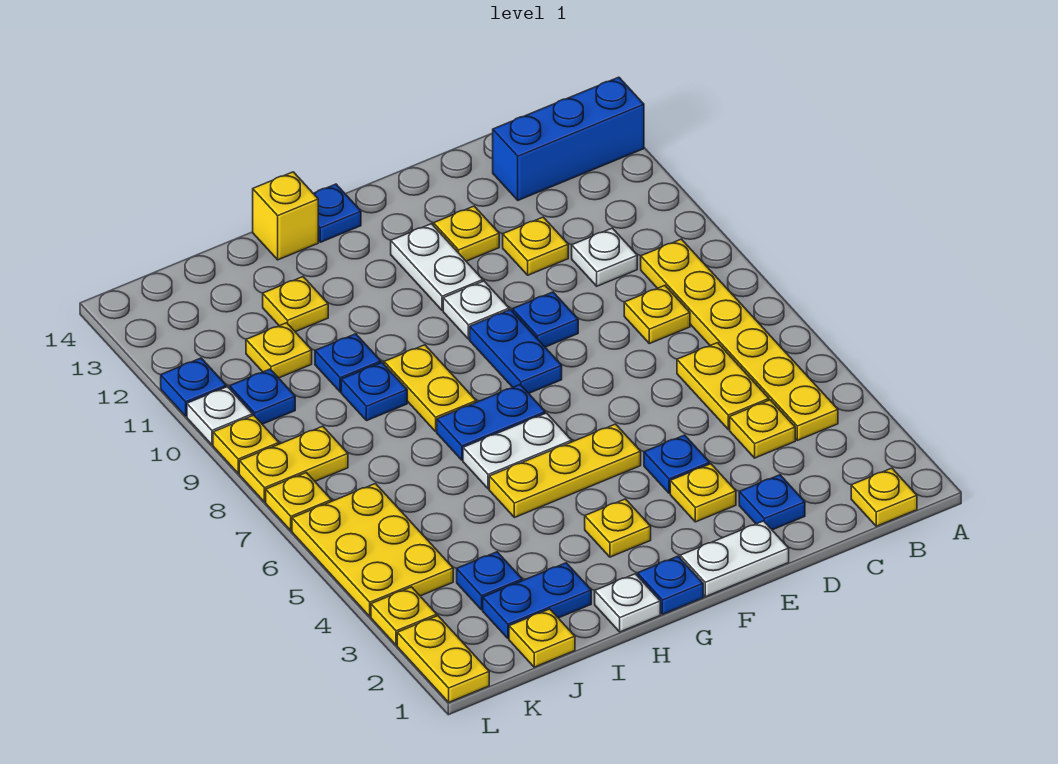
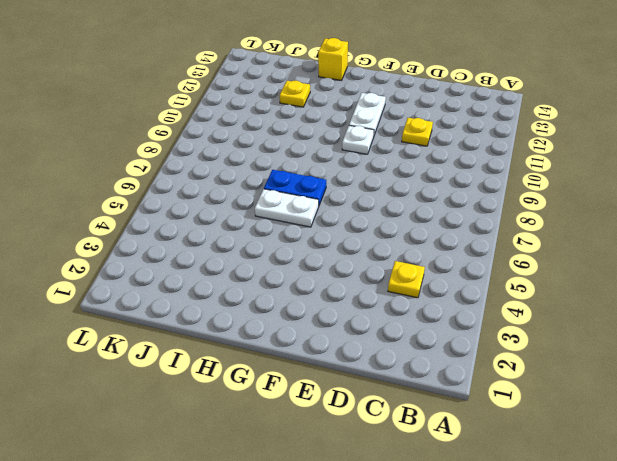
none -> blue brick A13:C13 level 1
none -> yellow plate B1 level 1
none -> yellow plate B4:B9 level 1
none -> yellow plate C5:C6 level 1

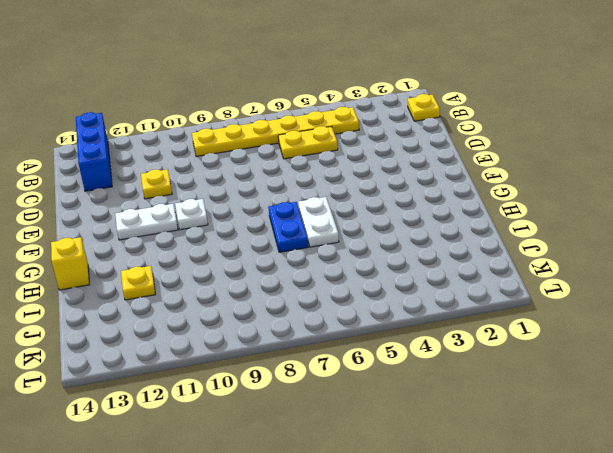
none -> yellow plate C4 level 1
none -> yellow plate C8 level 1
none -> white plate C10 level 1
none -> blue plate D2 level 1

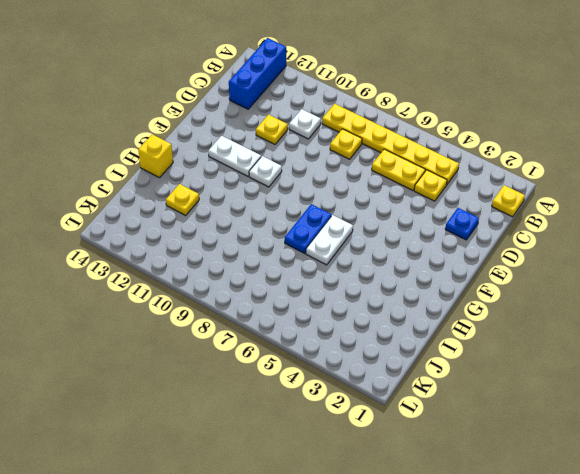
none -> white plate E1:F1 level 1
none -> yellow plate E3 level 1
none -> blue plate E4 level 1
none -> blue plate E9 level 1

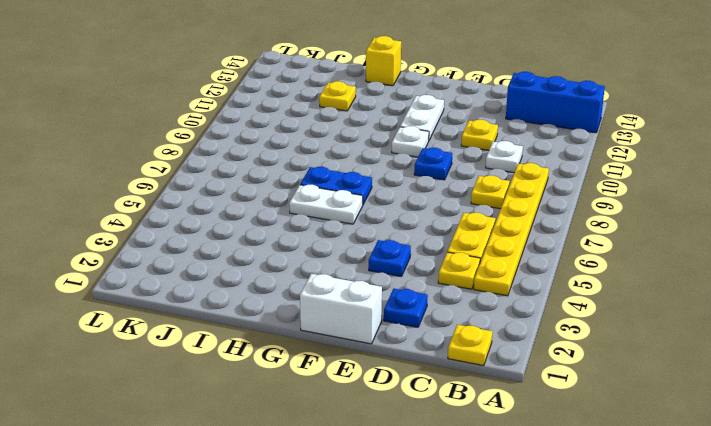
white brick E1:F1 level 1 -> white plate E1:F1 level 1
none -> yellow plate E3 level 1
none -> yellow plate E12 level 1
none -> yellow plate F5:H5 level 1
none -> blue plate F8:F9 level 1

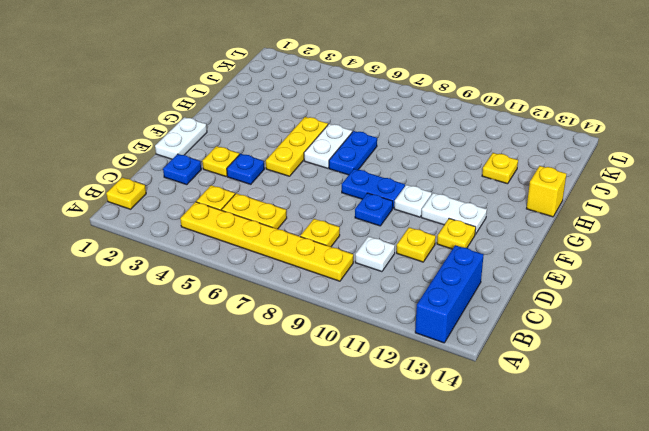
none -> blue plate G1 level 1
none -> yellow plate G3 level 1
none -> blue plate G14 level 1
none -> white plate H1 level 1

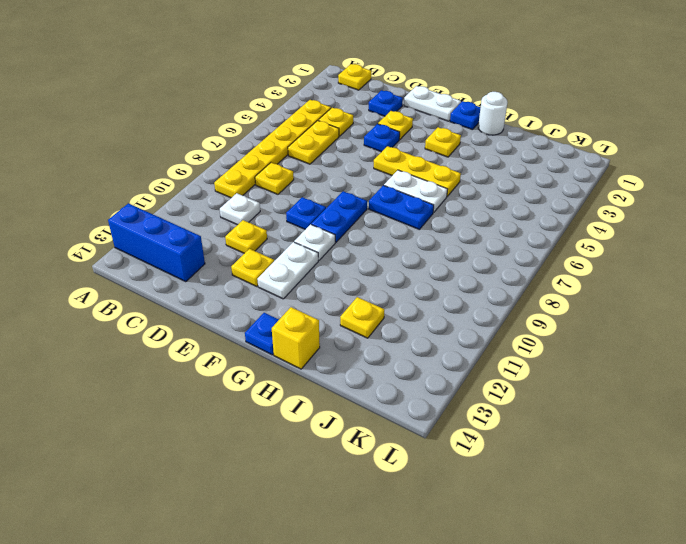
white round brick H1 level 1 -> white plate H1 level 1
none -> yellow plate H8:H9 level 1
none -> blue plate I2:J2 level 1
none -> blue plate I9 level 1
none -> blue plate I10 level 1

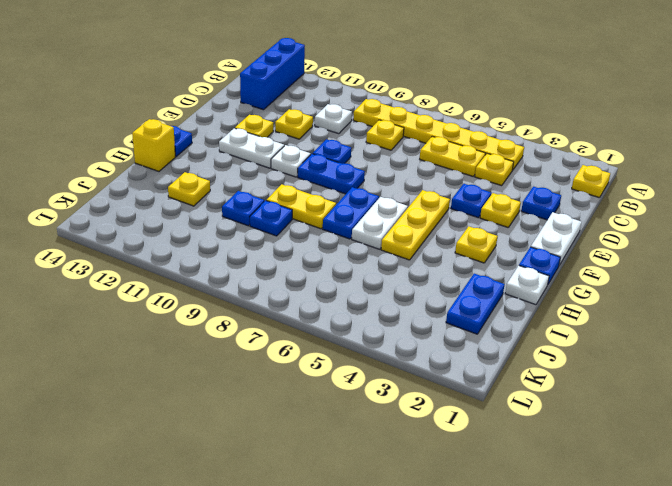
none -> yellow plate J1 level 1
none -> blue plate J3 level 1
none -> yellow plate J11 level 1
none -> yellow plate K4:L6 level 1

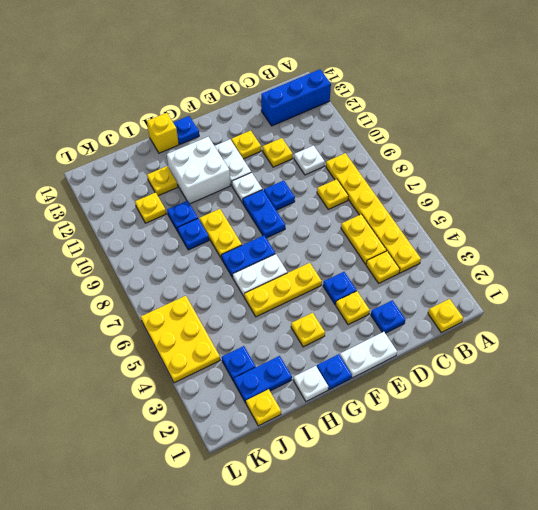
white brick G11:H12 level 1 -> none
none -> yellow plate K8:L8 level 1
none -> blue plate K10 level 1
none -> yellow plate L1:L2 level 1
none -> yellow plate L3 level 1

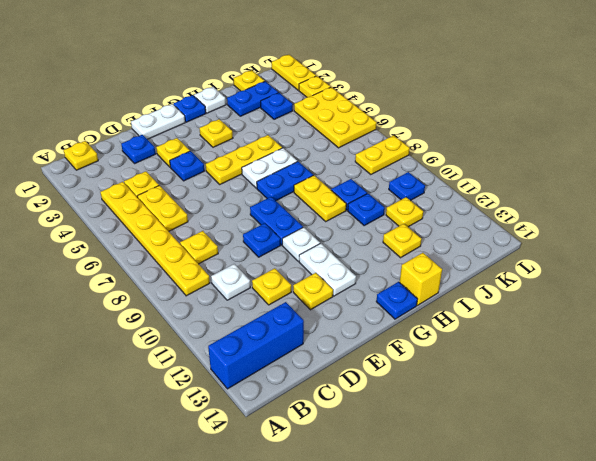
none -> yellow plate L7 level 1
none -> yellow plate L9 level 1
none -> white plate L10 level 1
none -> blue plate L11 level 1

